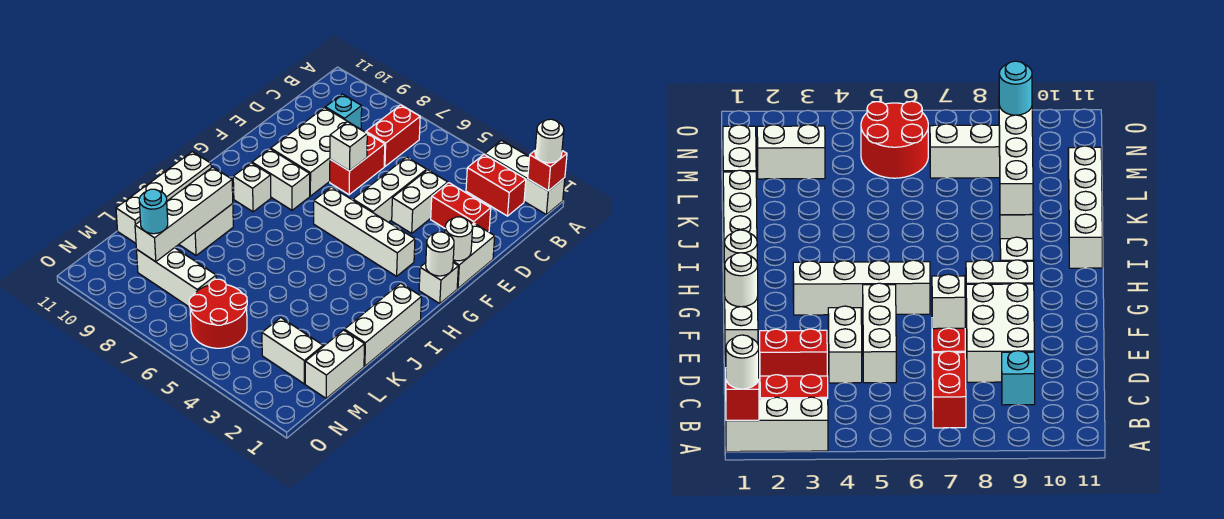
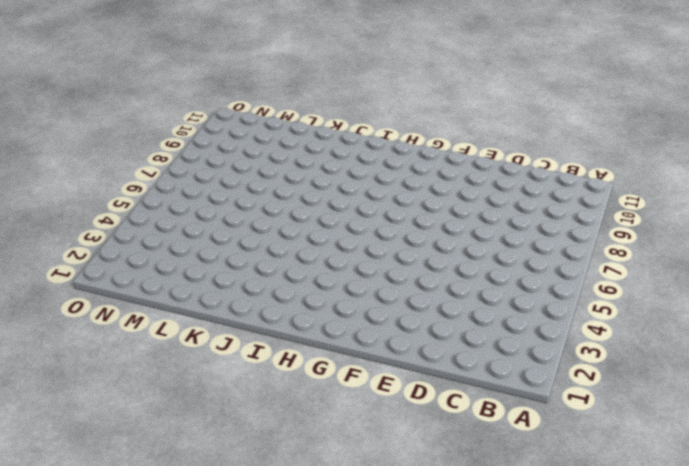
none -> white brick A1:A3 level 1
none -> red brick B2:B3 level 1
none -> red brick B7:C7 level 1

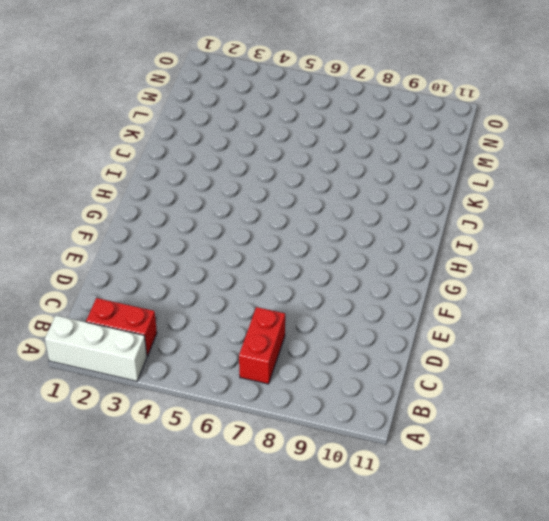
none -> cyan brick C9 level 1
none -> red brick D2:D3 level 1
none -> white brick D4:E4 level 1

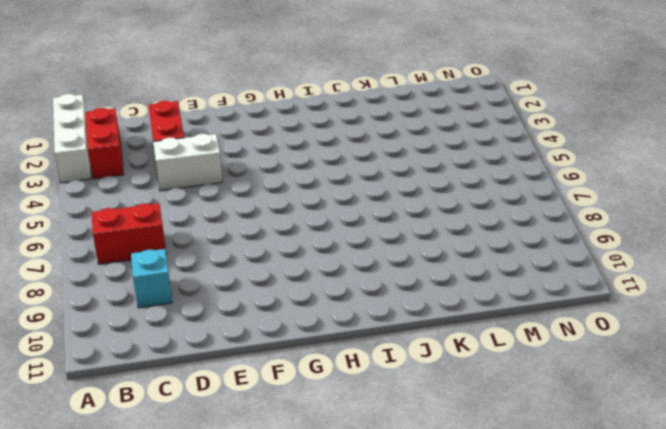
none -> white brick D5:F5 level 1
none -> red brick D7:E7 level 1
none -> white brick D8:F9 level 1

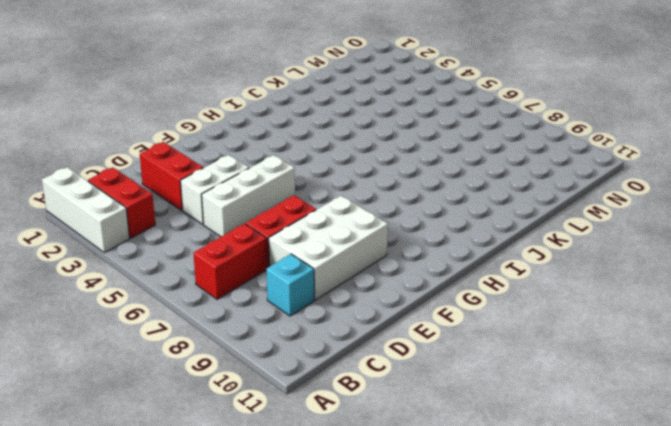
none -> white brick E1:F1 level 1
none -> white brick G1 level 1
none -> white brick G3:G6 level 1

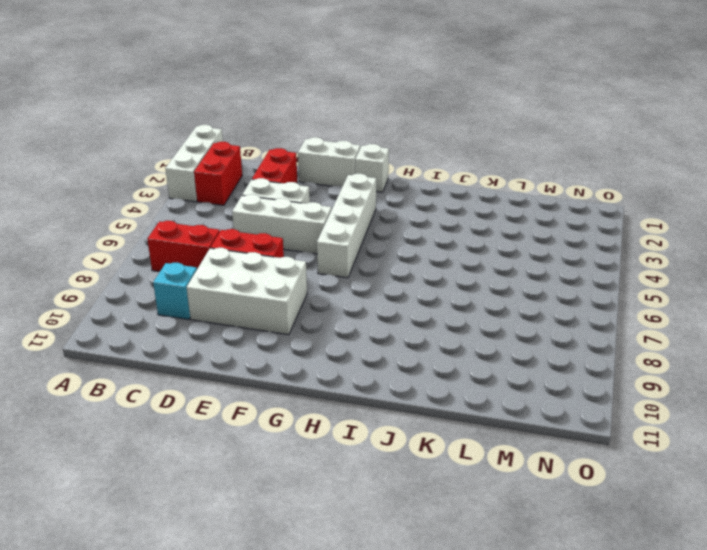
none -> white brick G8:G9 level 1
none -> white brick H9 level 1
none -> white brick I1:K1 level 1

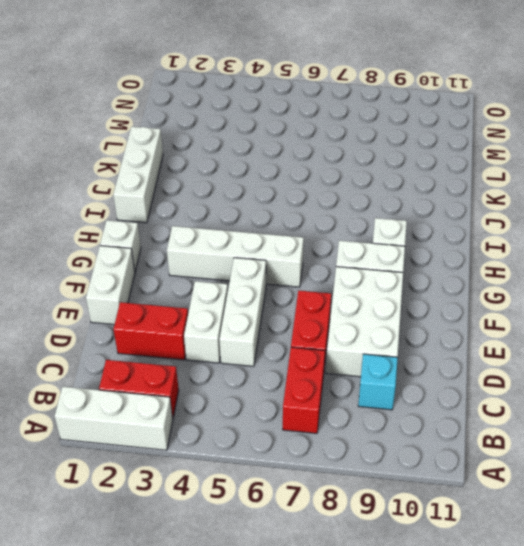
none -> white brick I11:L11 level 1
none -> white brick J9:K9 level 1
none -> white brick L1:M1 level 1

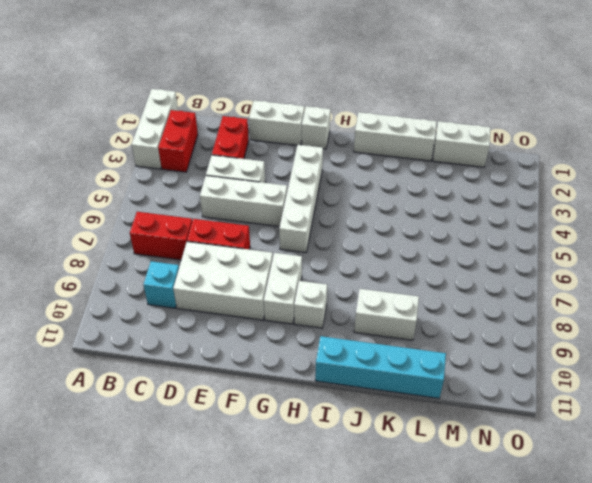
cyan brick I11:L11 level 1 -> white brick I11:L11 level 1
none -> white brick M2:M3 level 1
none -> red round brick M5:N6 level 1
none -> white brick M7:M9 level 1

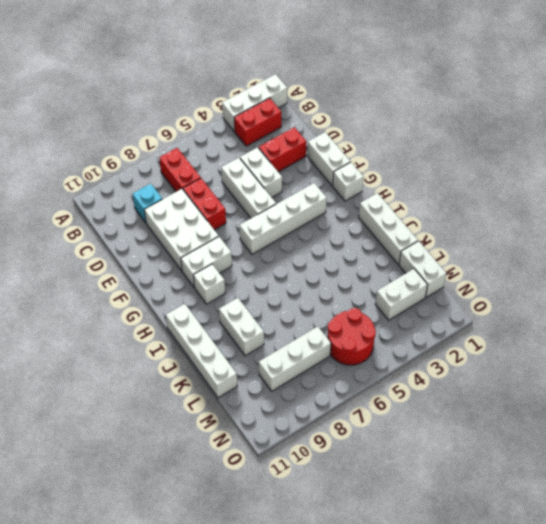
none -> red brick A1 level 2
none -> white brick E7 level 2
none -> white round brick F1 level 2

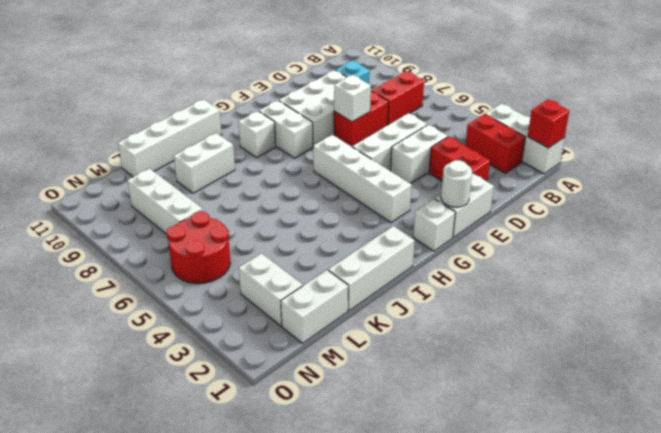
none -> white round brick G1 level 2
none -> white brick J9:M9 level 2
none -> white round brick A1 level 3

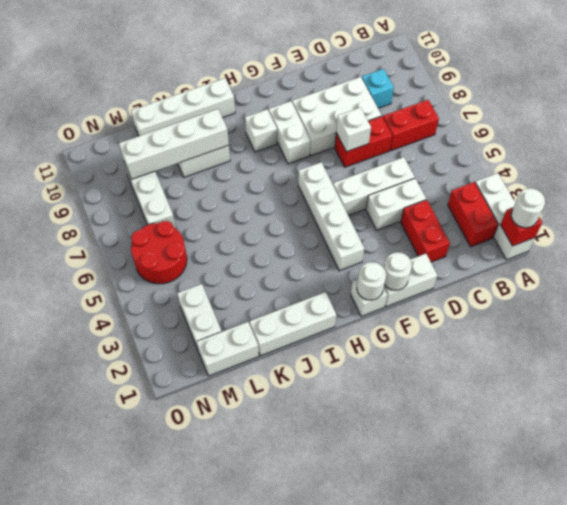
none -> cyan round brick M9 level 3

